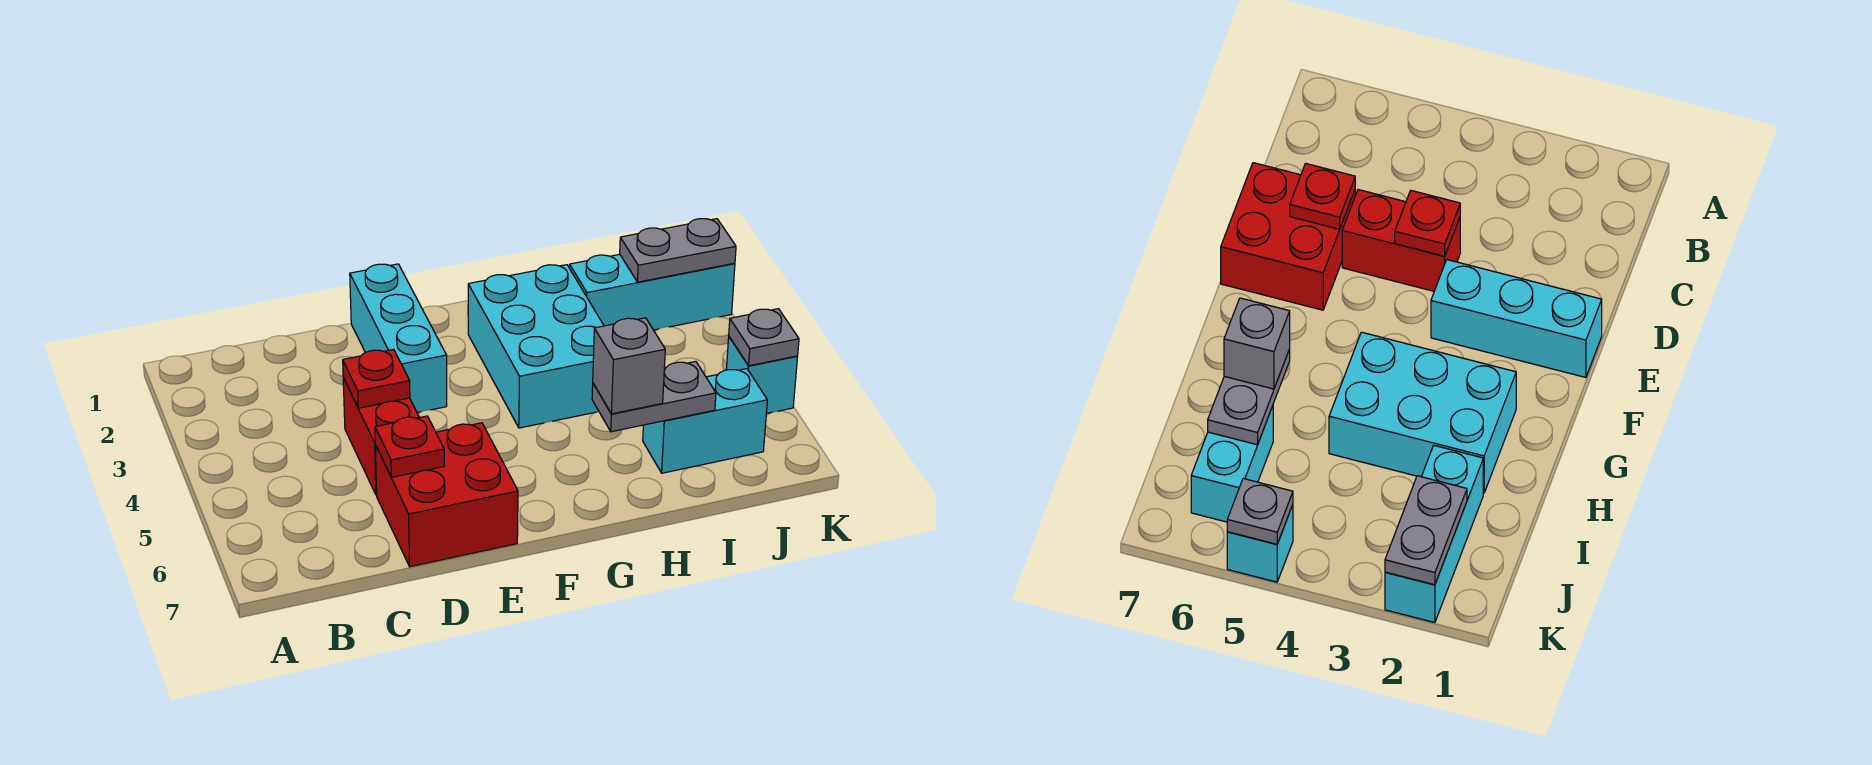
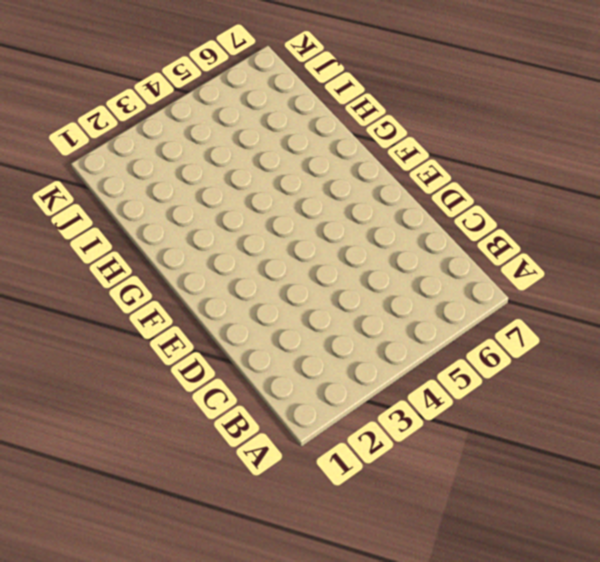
none -> red brick D4:D5 level 1
none -> red brick D6:E7 level 1
none -> cyan brick E1:E3 level 1

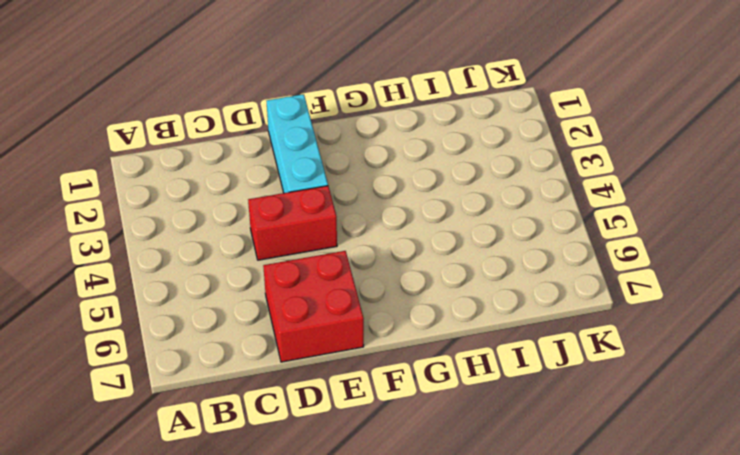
red brick D4:E4 level 1 -> red brick D4:D5 level 1
none -> cyan brick G2:H4 level 1
none -> cyan brick I2:K2 level 1
none -> cyan brick I6:J6 level 1

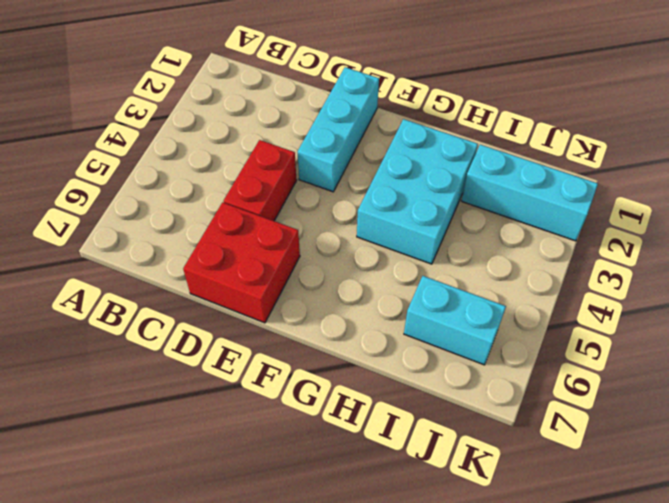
none -> cyan brick K5 level 1
none -> red plate D4 level 2
none -> red plate D6 level 2

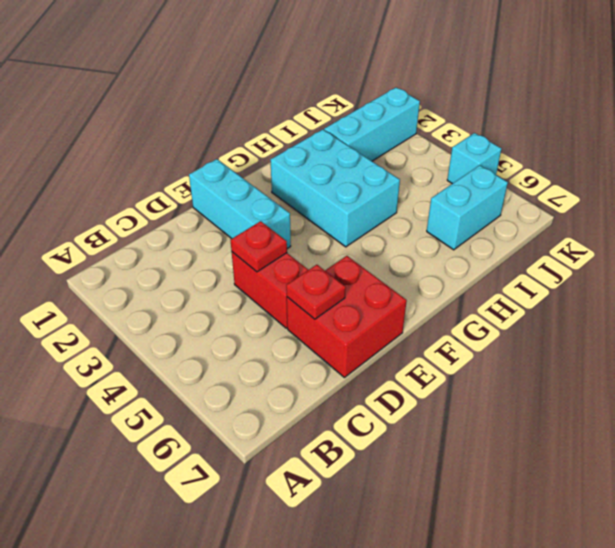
none -> grey plate H6:I6 level 2
none -> grey plate J2:K2 level 2
none -> grey plate K5 level 2

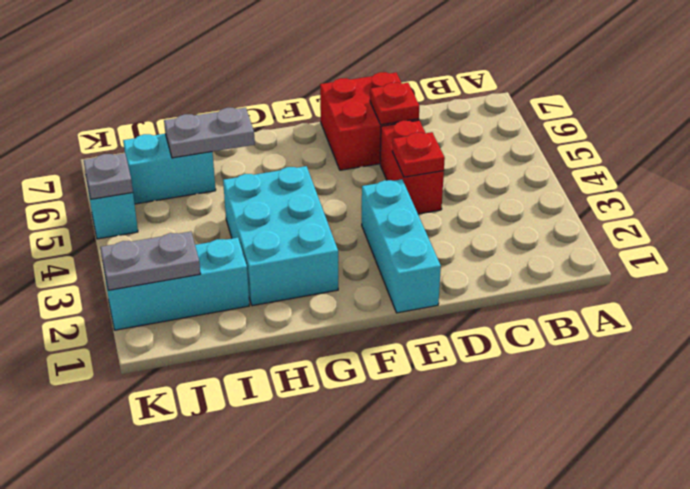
none -> grey brick H6 level 3

